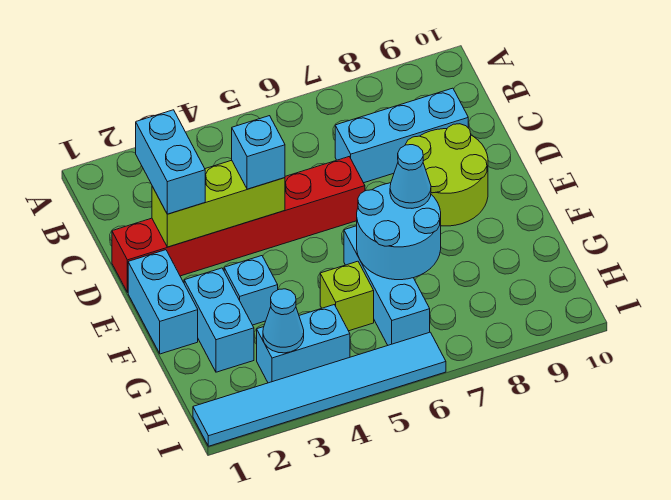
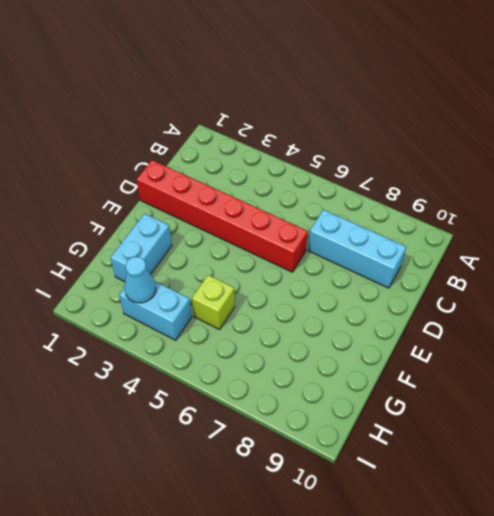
none -> lime round brick D8:E9 level 1
none -> cyan brick E1:F1 level 1
none -> cyan brick F3 level 1

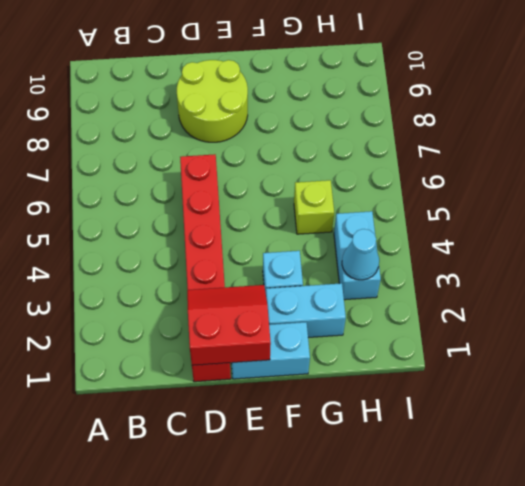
red slope D1:E2 level 2 top 1 -> lime brick D2:D4 level 2
none -> cyan brick C7:C9 level 1
none -> cyan brick F6:H6 level 1
none -> cyan tile I1:I6 level 1

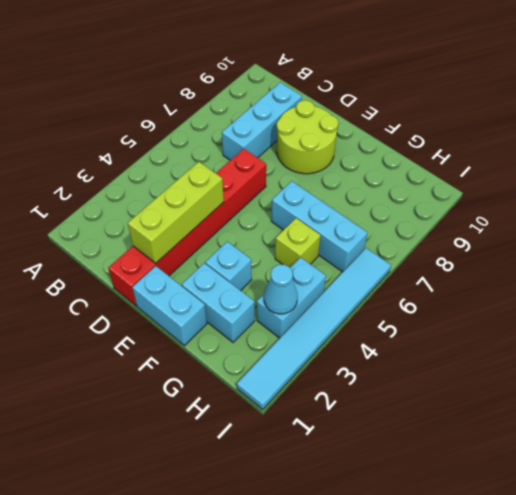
none -> cyan round brick F6:G7 level 2
none -> cyan brick C2:D2 level 3
none -> cyan brick D4 level 3

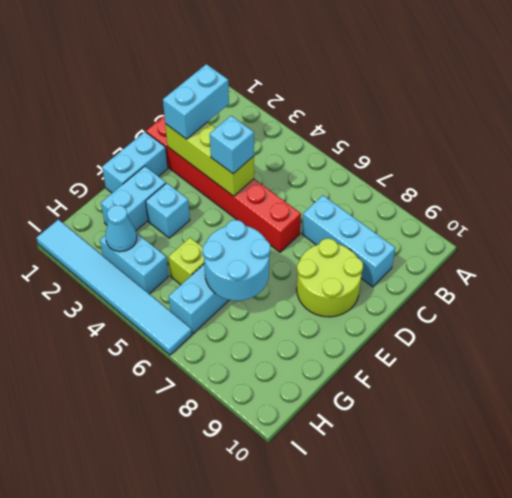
none -> cyan cone F7 level 3

